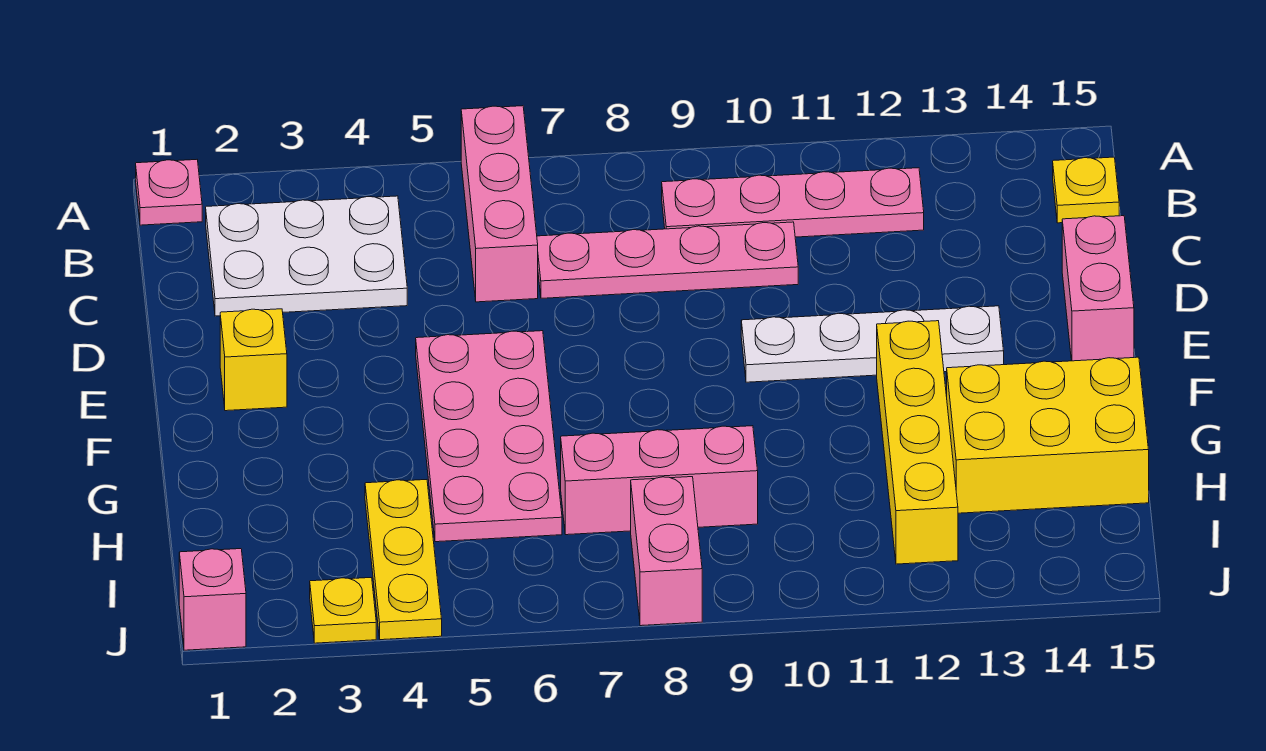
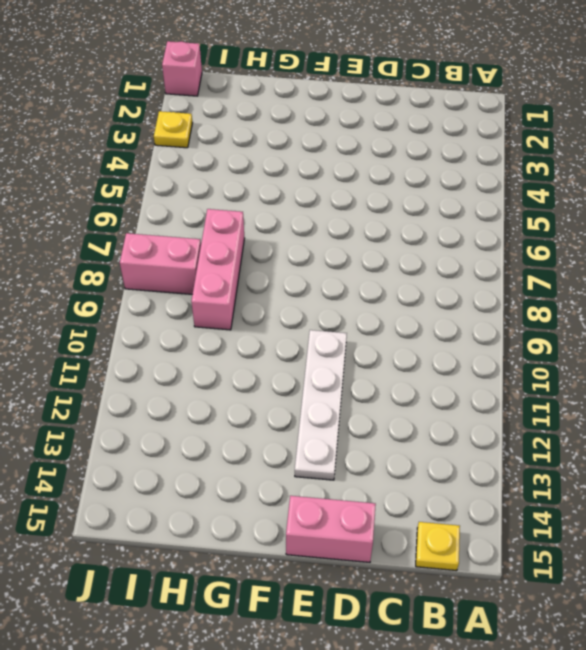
none -> pink plate A1 level 1
none -> pink brick A6:C6 level 1
none -> white plate B2:C4 level 1

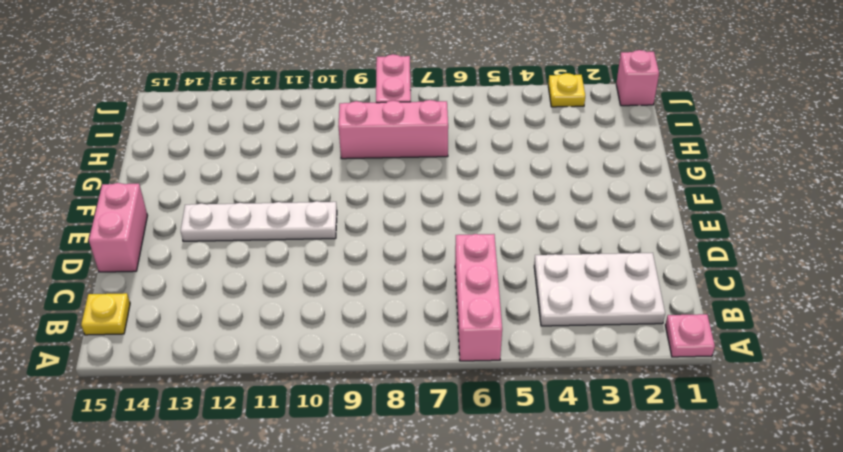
none -> pink plate B9:B12 level 1
none -> pink plate C7:C10 level 1
none -> yellow brick E2 level 1

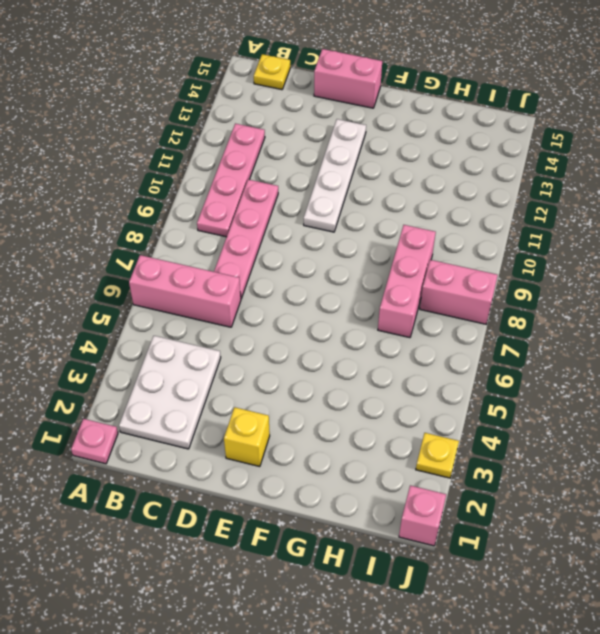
none -> pink plate E5:H6 level 1
none -> yellow brick F12:I12 level 1
none -> yellow brick G13:H15 level 1

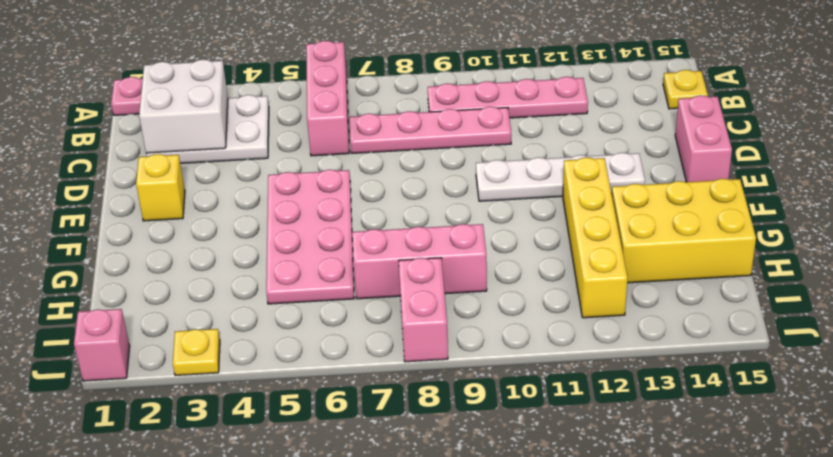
white brick B2:C3 level 2 -> none
none -> yellow plate H4:J4 level 1

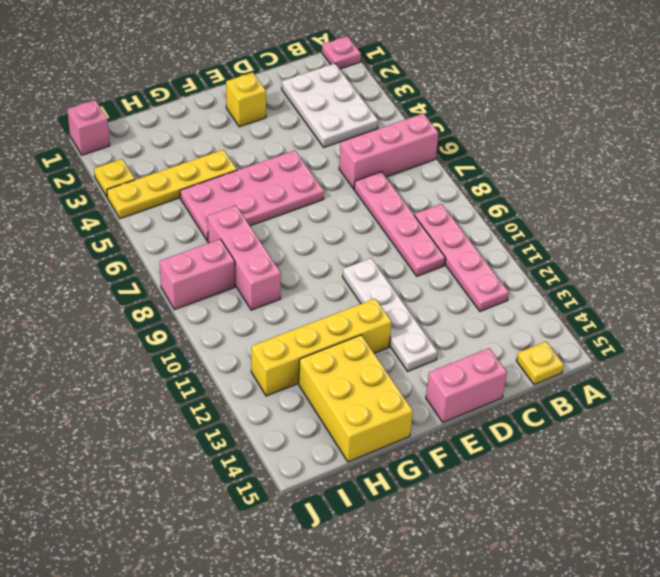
yellow plate G4:J4 level 1 -> yellow plate H4:J4 level 1

